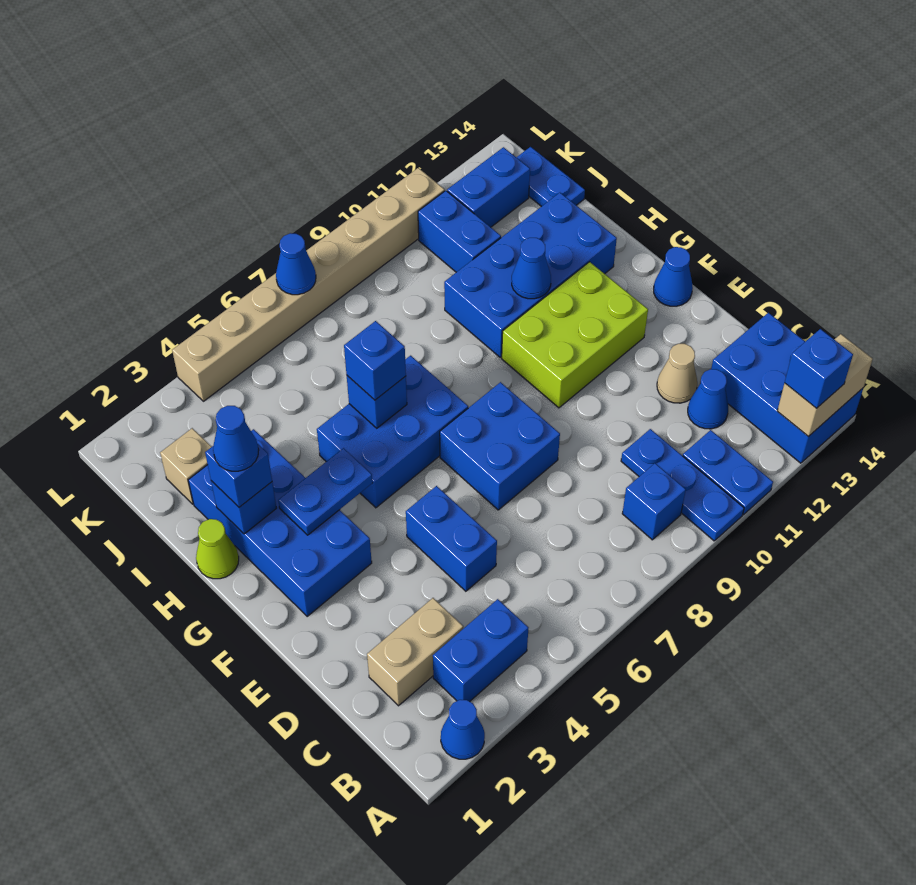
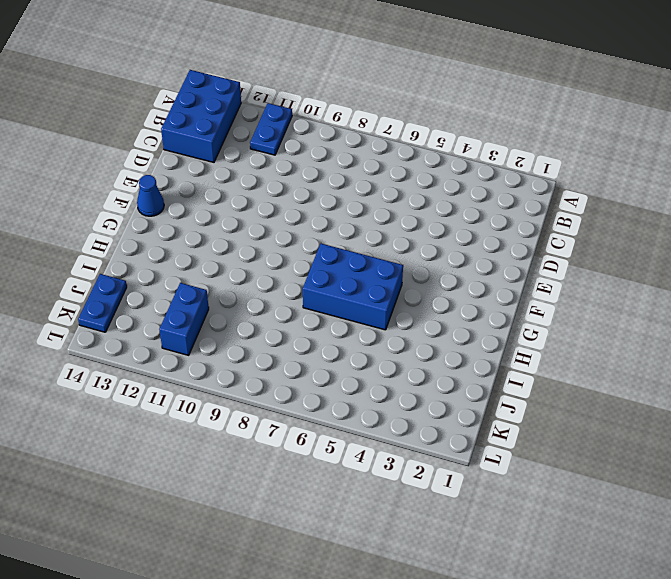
none -> blue cone A2 level 1
none -> blue plate A10:C10 level 1
none -> blue brick B3:B4 level 1
none -> blue brick B9 level 1

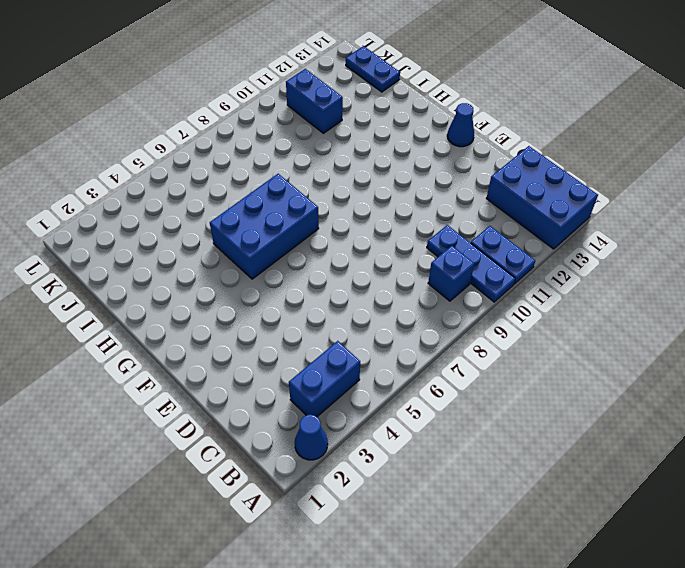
none -> tan brick C2:C3 level 1
none -> blue cone C12 level 1
none -> blue brick D5:E5 level 1
none -> tan cone D12 level 1

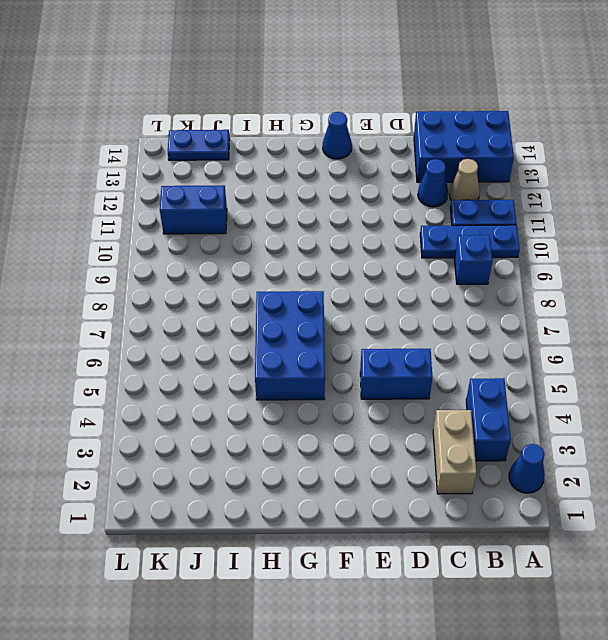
tan cone B12 level 1 -> tan cone D12 level 1
none -> blue brick E7:F8 level 1
none -> blue brick F2:I3 level 1
none -> lime brick F10:G12 level 1
none -> lime cone H1 level 1

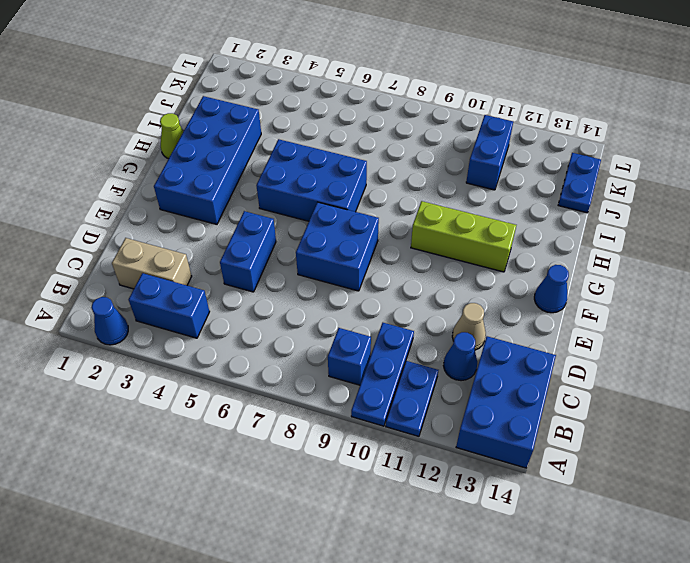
lime brick G10:G12 level 1 -> lime brick F10:G12 level 1
none -> blue brick H10:I13 level 1
none -> tan brick J2 level 1
none -> blue brick K12:K13 level 1
none -> tan brick L4:L11 level 1

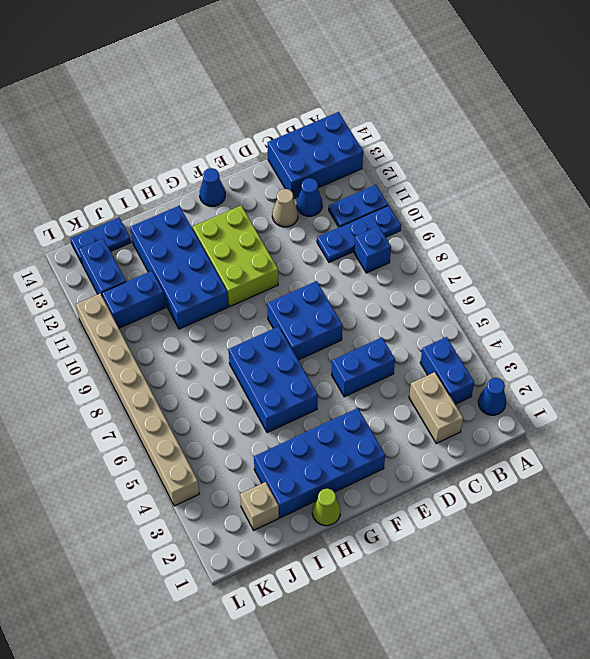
none -> tan brick A13:A14 level 2
none -> blue plate G3:G4 level 2
none -> blue brick H2 level 2
none -> blue brick H6 level 2

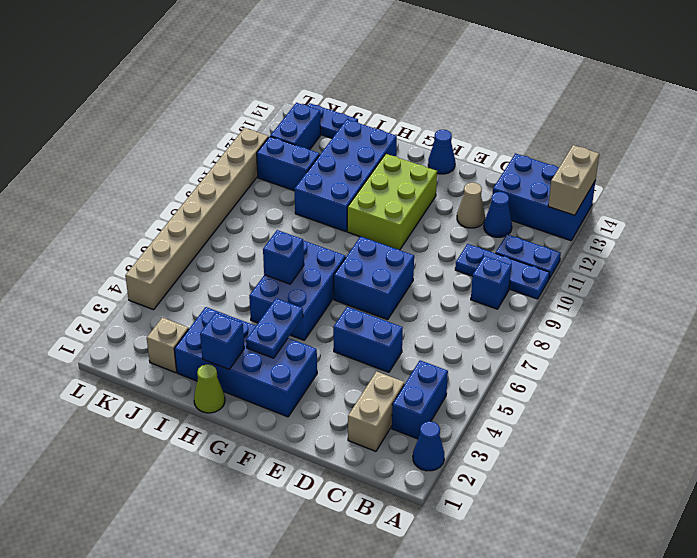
none -> blue cone H11 level 2
none -> blue cone L7 level 2
none -> blue brick A13 level 3
none -> blue brick H2 level 3

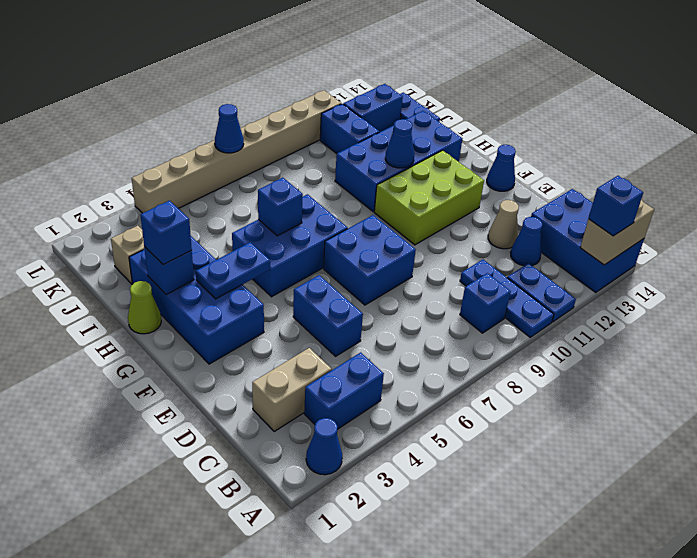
none -> blue brick H6 level 3
none -> blue cone H2 level 4

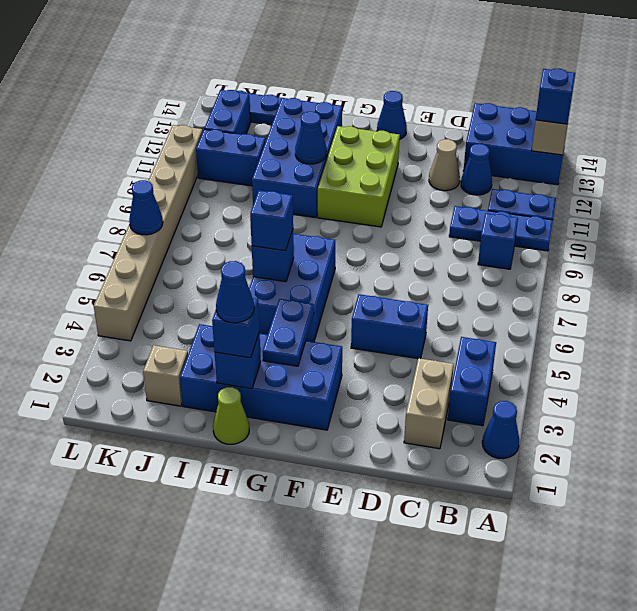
none -> blue brick E7:F8 level 1

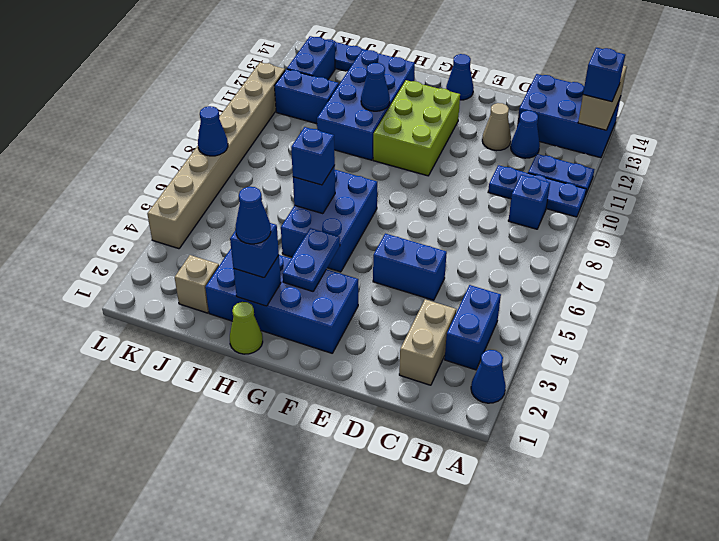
none -> blue brick E7:F8 level 1

